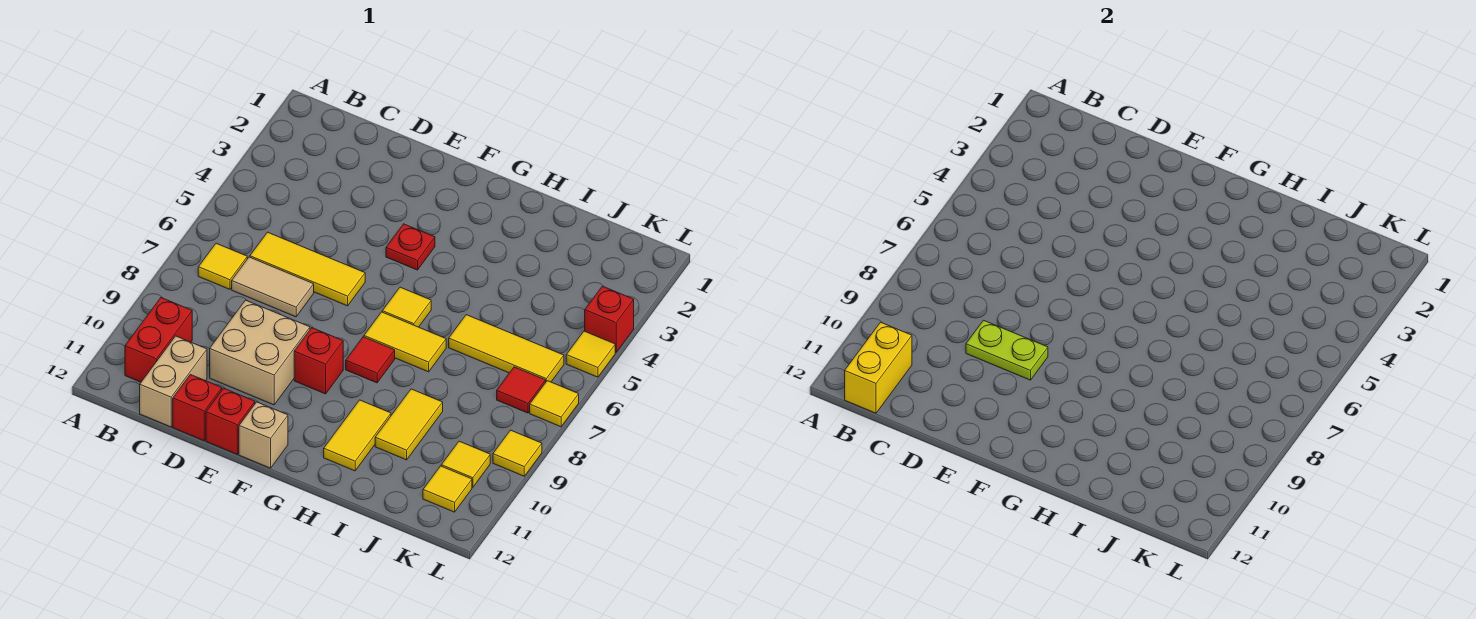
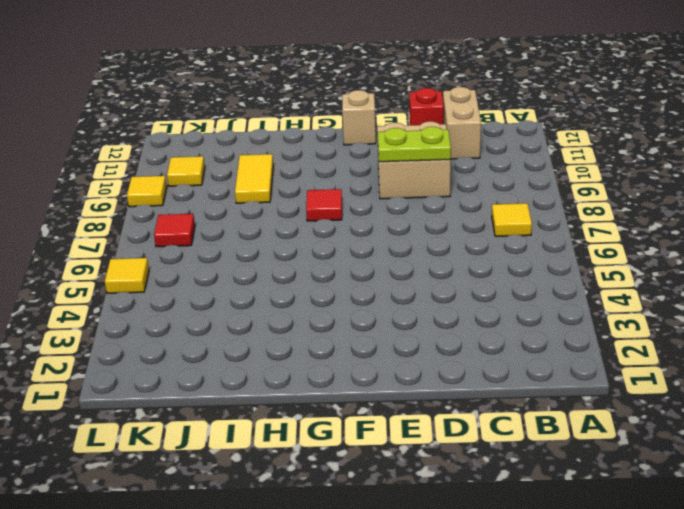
none -> red brick B10:B11 level 1
none -> yellow tile C6:E6 level 1
none -> tan tile C7:D7 level 1

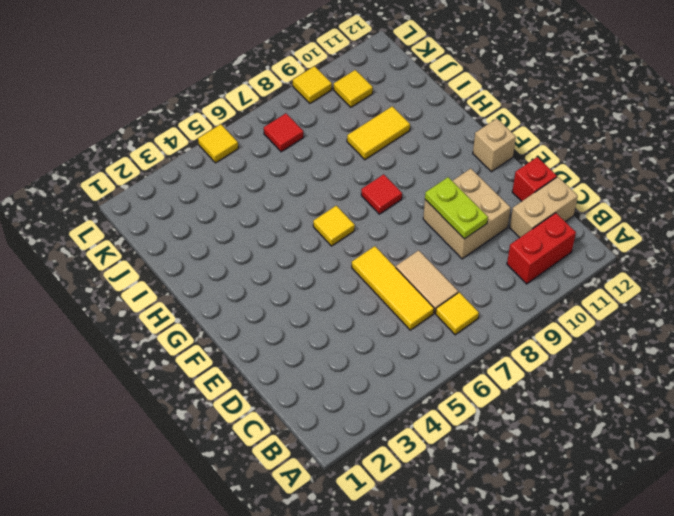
none -> red brick E12 level 1
none -> red plate F4 level 1
none -> red brick F9 level 1

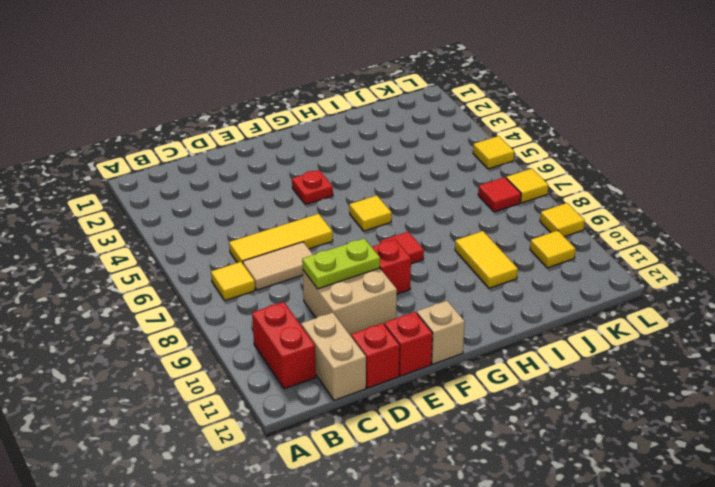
none -> yellow tile G7:H7 level 1
none -> yellow tile H10:H11 level 1
none -> yellow tile I6:K6 level 1

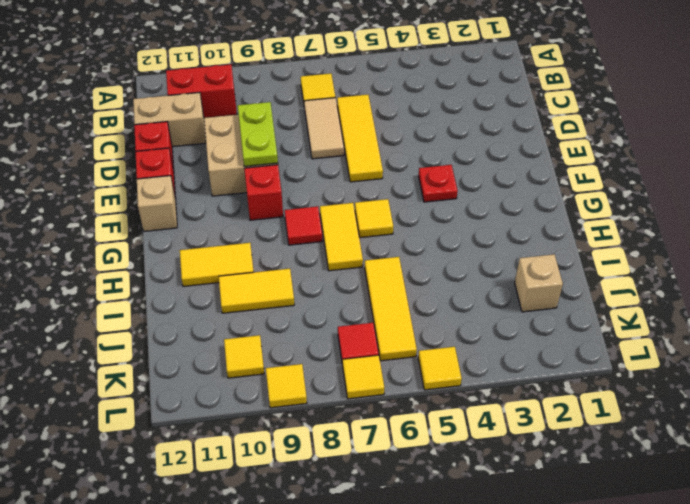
tan brick J2 level 1 -> none
none -> yellow tile K11 level 1
none -> red brick L4 level 1
none -> yellow brick B11:B12 level 2

